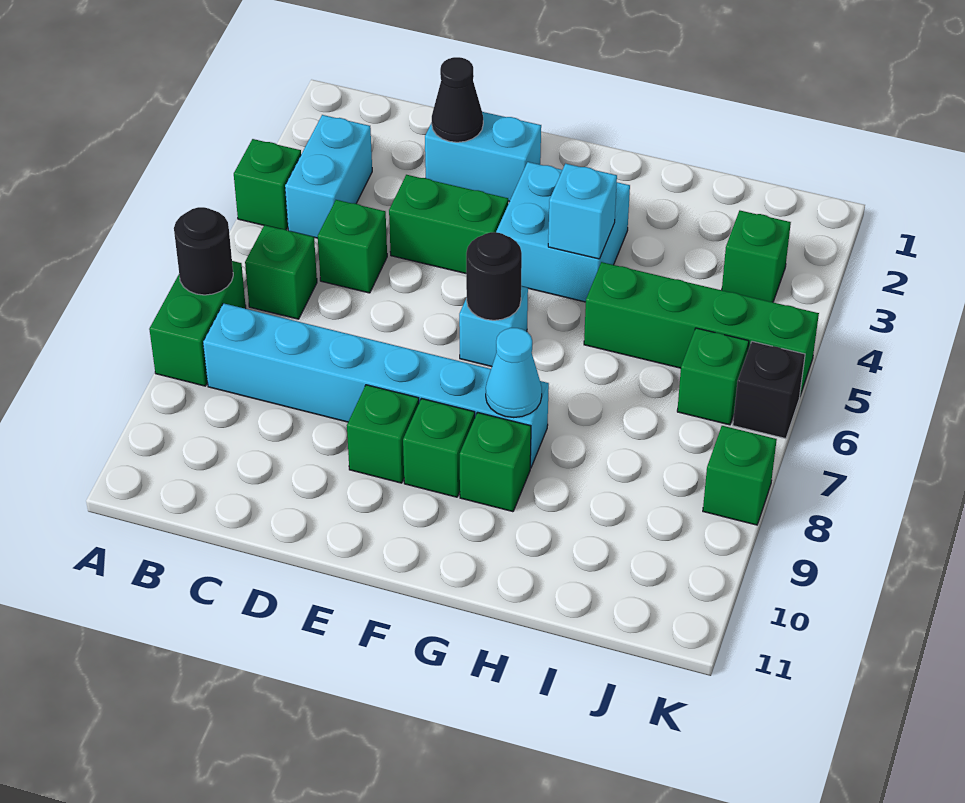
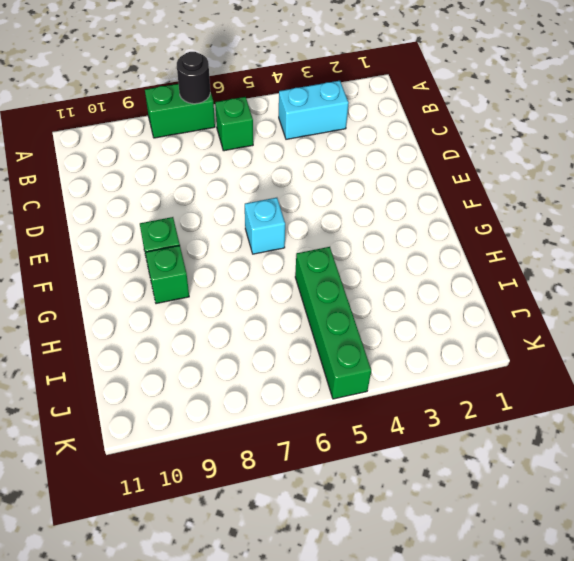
none -> green brick A4 level 1
none -> cyan brick B8:G8 level 1
none -> green brick C5 level 1

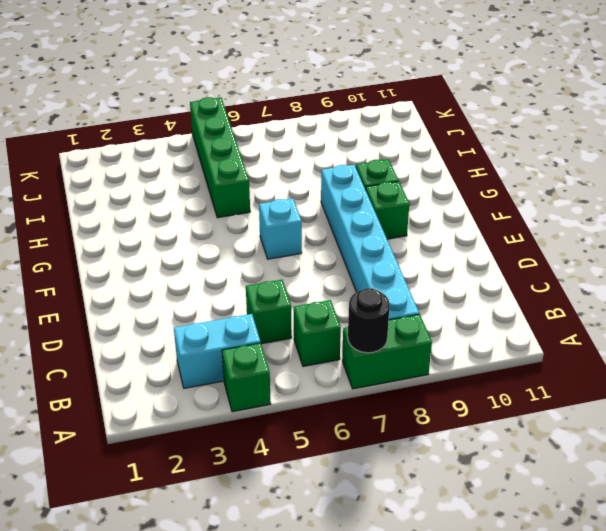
none -> cyan brick D2:E2 level 1
none -> green brick D4:E4 level 1
none -> green brick E9 level 1

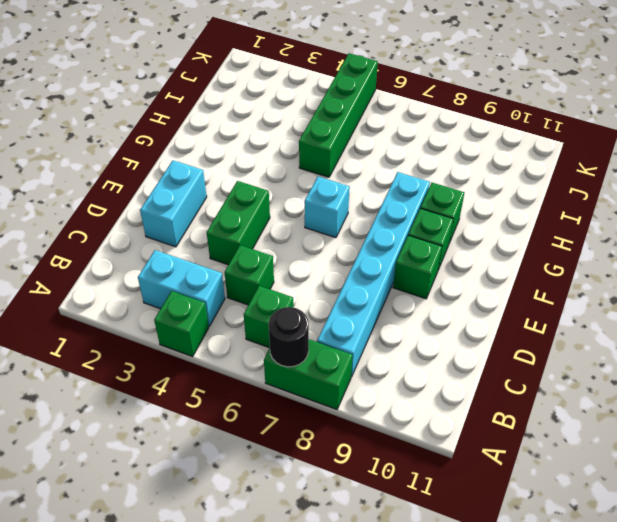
none -> cyan brick F3:G4 level 1
none -> green brick J3 level 1
none -> green brick J6 level 1

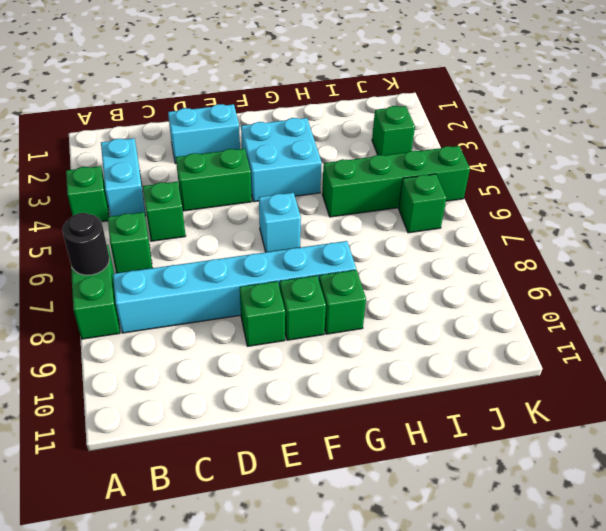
none -> black brick K6 level 1
none -> green brick K8 level 1
none -> black cone D2 level 2

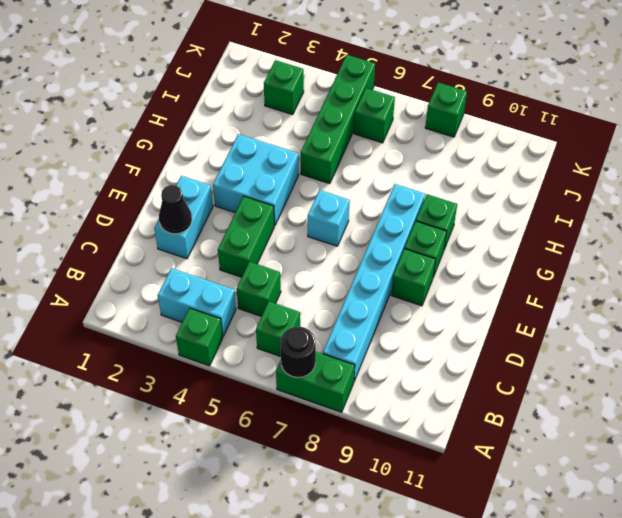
none -> black brick K6 level 1
none -> black round brick F6 level 2
none -> cyan brick G4 level 2

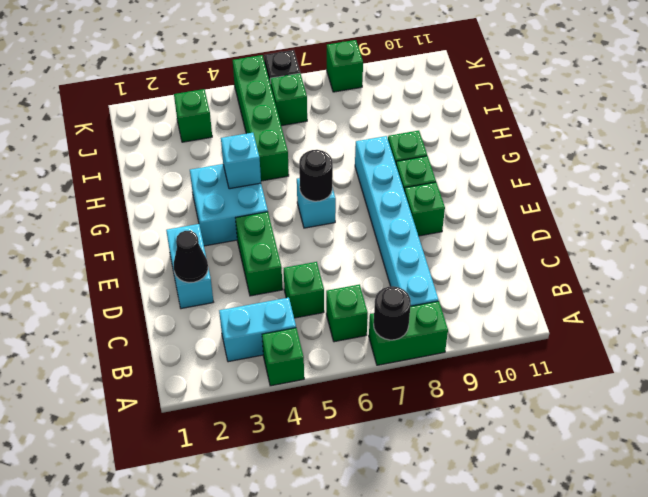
none -> cyan cone G8 level 2

